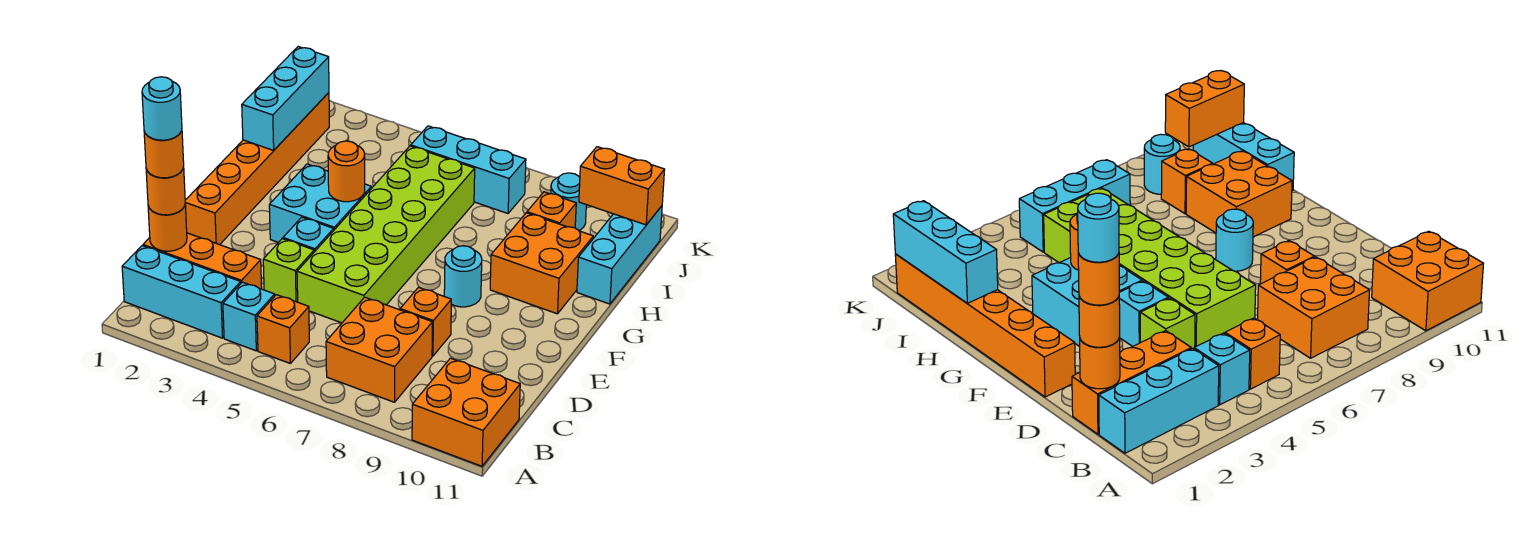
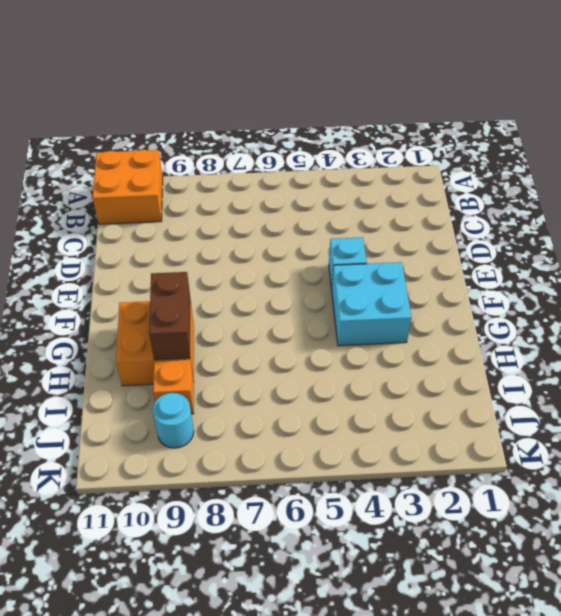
brown brick G9:H9 level 2 -> none
none -> cyan brick B1:B3 level 1
none -> cyan brick B4 level 1
none -> orange brick B5 level 1

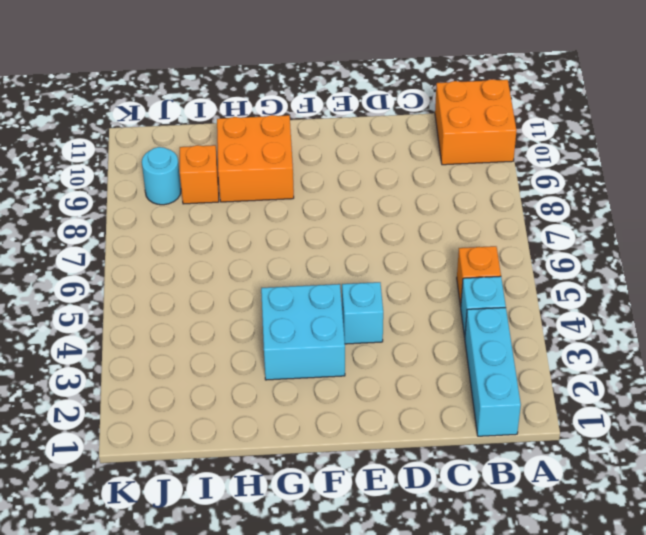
none -> orange brick B7:C8 level 1
none -> orange brick C1:C3 level 1
none -> lime brick D4 level 1

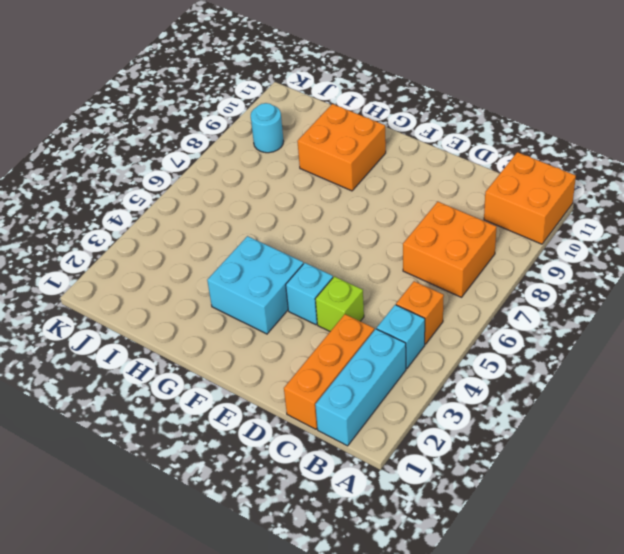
none -> lime brick D5:I6 level 1
none -> orange brick D8 level 1
none -> orange brick E1:J1 level 1

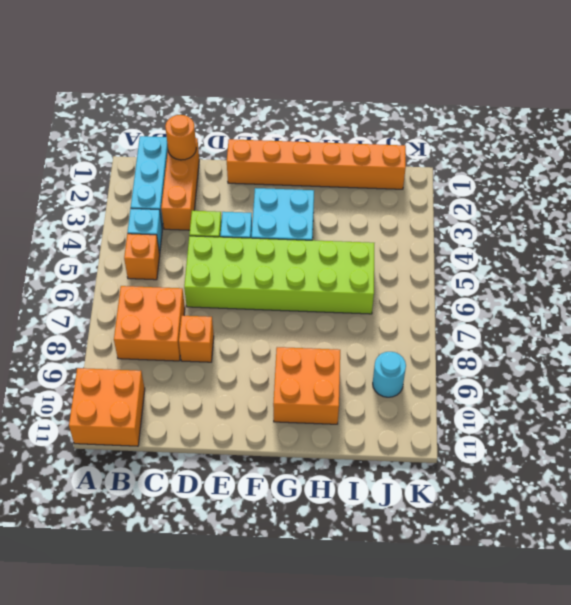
none -> cyan round brick F8 level 1
none -> cyan brick H11:J11 level 1
none -> orange brick I9 level 1

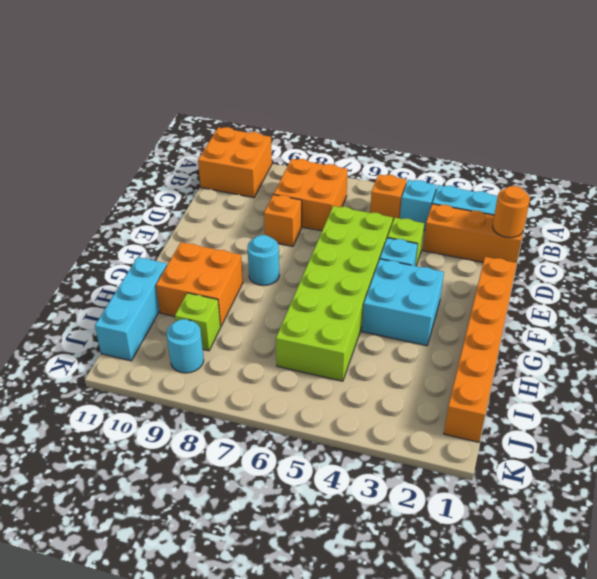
lime brick I9 level 1 -> orange brick I9 level 1
none -> cyan brick J5:J7 level 1
none -> orange round brick G4 level 2
none -> cyan brick H1:J1 level 2

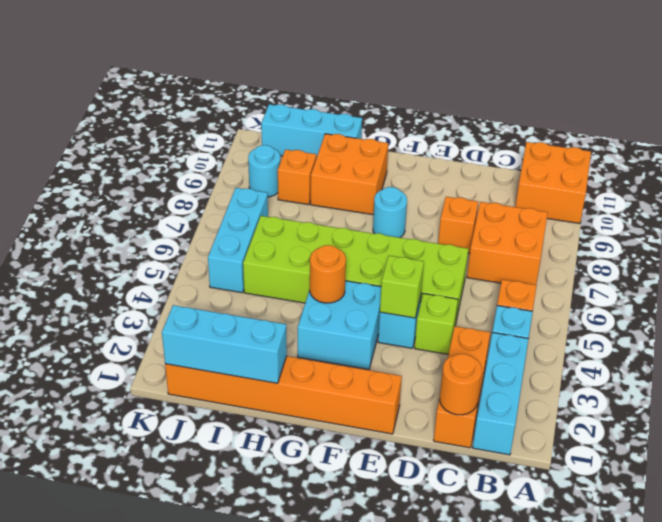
lime brick E4 level 2 -> none
none -> orange brick J10:J11 level 2
none -> orange round brick C1 level 3
none -> orange round brick C1 level 4

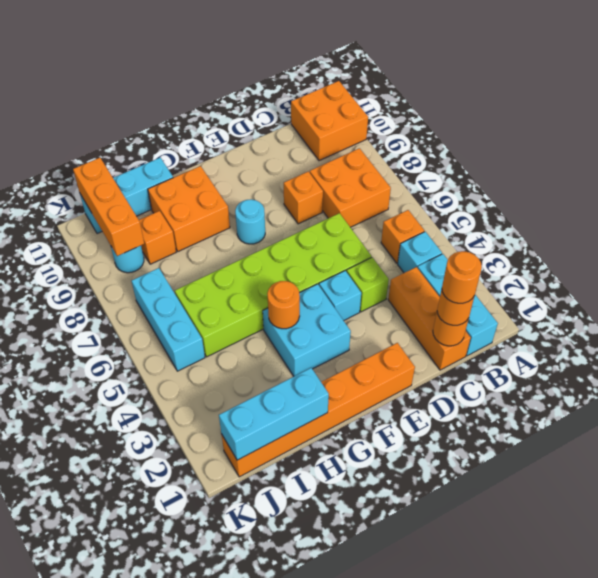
orange brick J9:J11 level 2 -> orange brick J10:J11 level 2
none -> cyan round brick C1 level 5

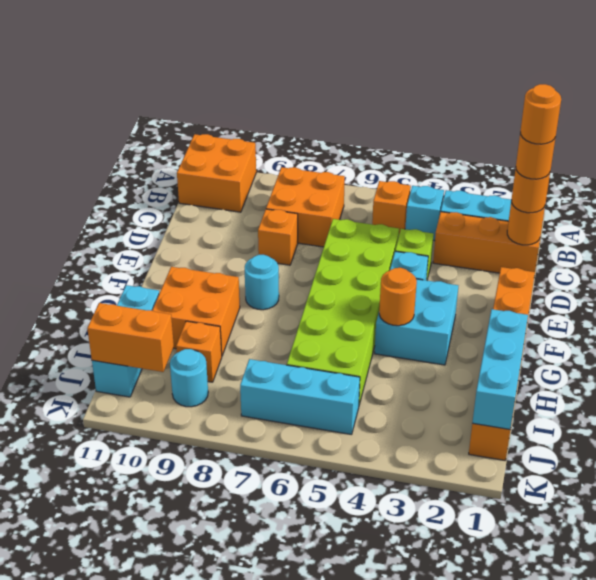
orange round brick C1 level 5 -> cyan round brick C1 level 5

